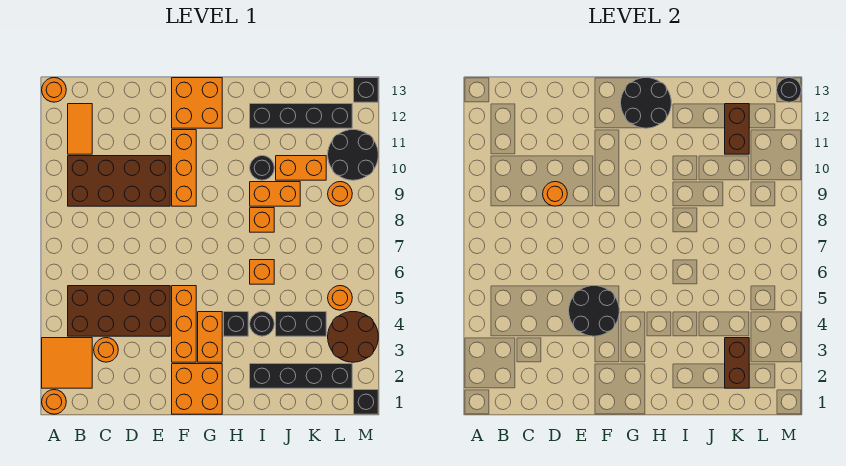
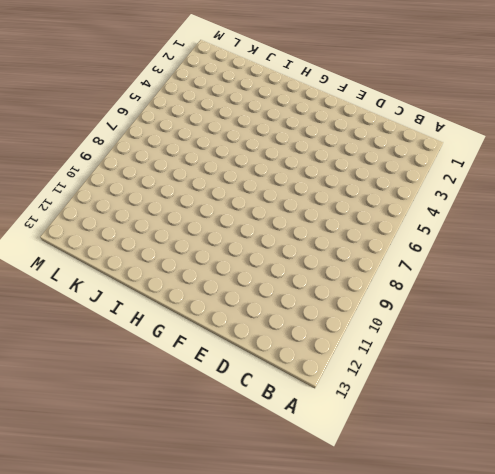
none -> orange round brick A1 level 1
none -> orange tile A2:B3 level 1
none -> orange round brick A13 level 1
none -> brown brick B4:E5 level 1

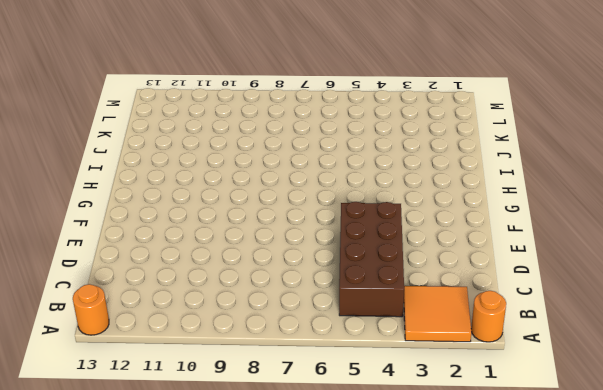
none -> brown brick B9:E10 level 1
none -> orange tile B11:B12 level 1
none -> orange round brick C3 level 1
none -> orange brick F1:G2 level 1

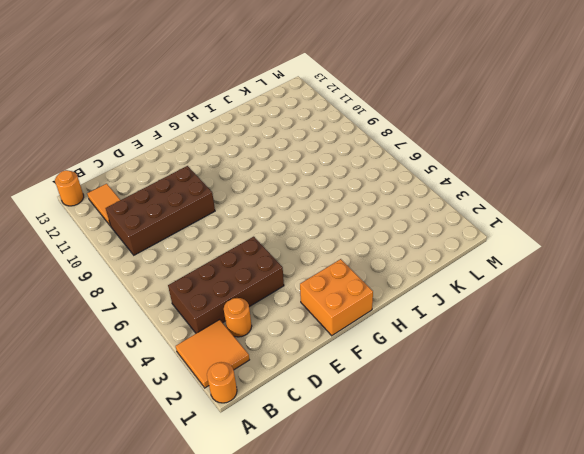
none -> orange brick F3:F5 level 1
none -> orange brick F9:F11 level 1
none -> orange brick F12:G13 level 1
none -> orange brick G3:G4 level 1

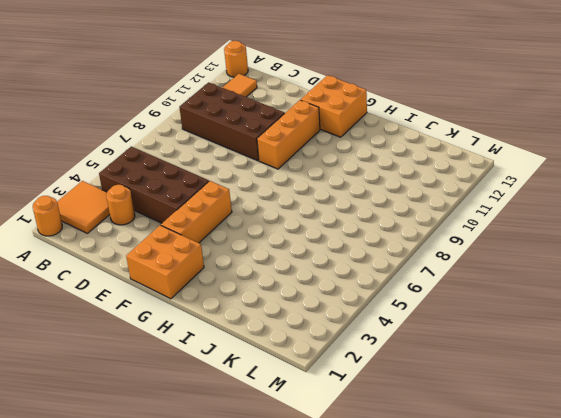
none -> orange brick G3:G4 level 1
none -> black brick H4 level 1
none -> black brick I2:L2 level 1
none -> black round brick I4 level 1

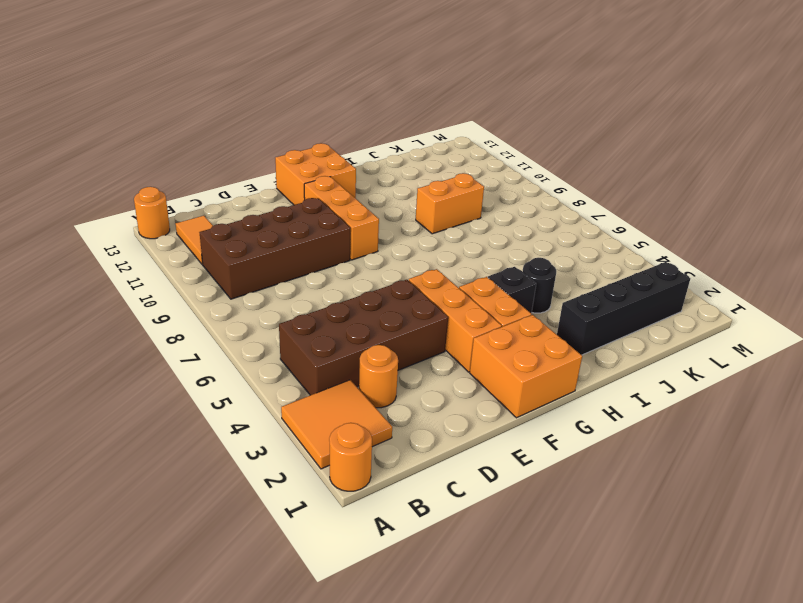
none -> orange brick I6 level 1
none -> orange brick I8 level 1
none -> black round brick I10 level 1
none -> black brick I12:L12 level 1

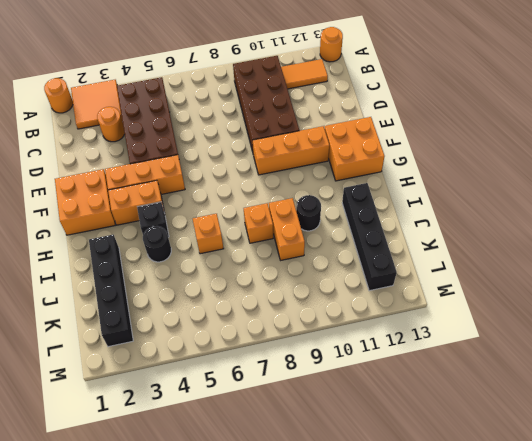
none -> black brick J4:K4 level 1
none -> orange brick J10:K10 level 1
none -> brown round brick L3:M4 level 1
none -> orange round brick L5 level 1

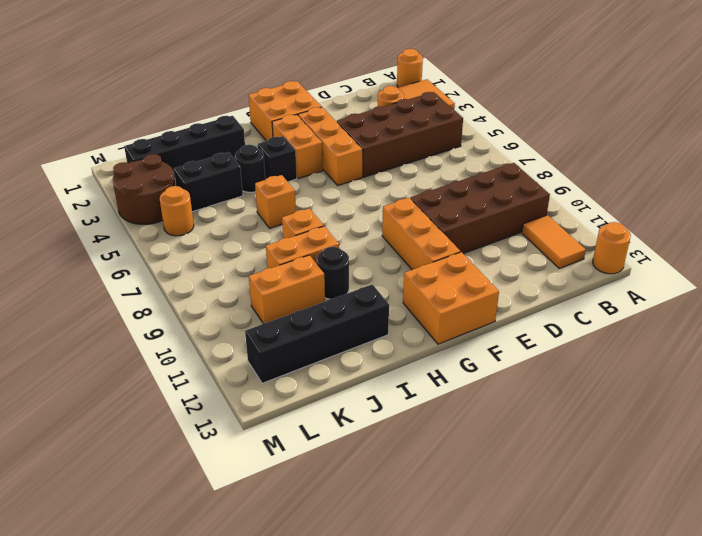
none -> orange round brick L9 level 1
none -> black round brick L10:M11 level 1
none -> black brick M1 level 1
none -> black brick M13 level 1

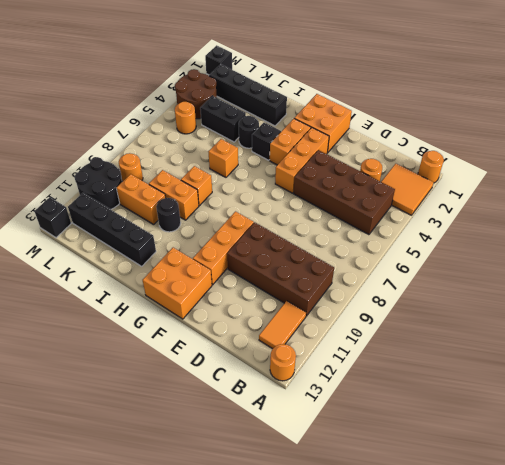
none -> orange round brick D9 level 2
none -> black round brick E4:F5 level 2
none -> black round brick G12:H13 level 2
none -> brown brick K2:K3 level 2

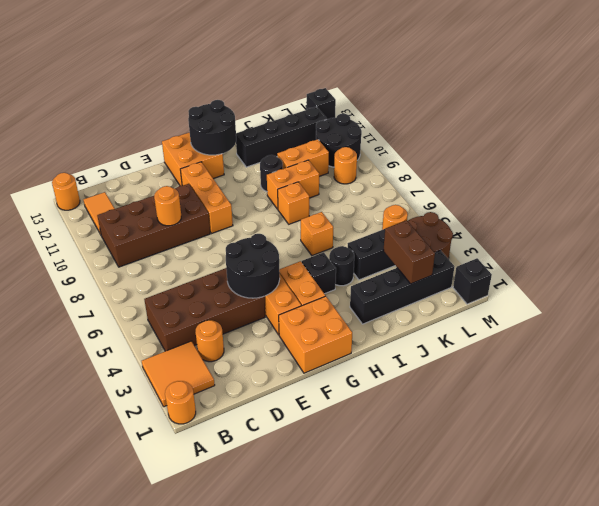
none -> brown brick K11:K12 level 2
none -> black round brick M13 level 2

